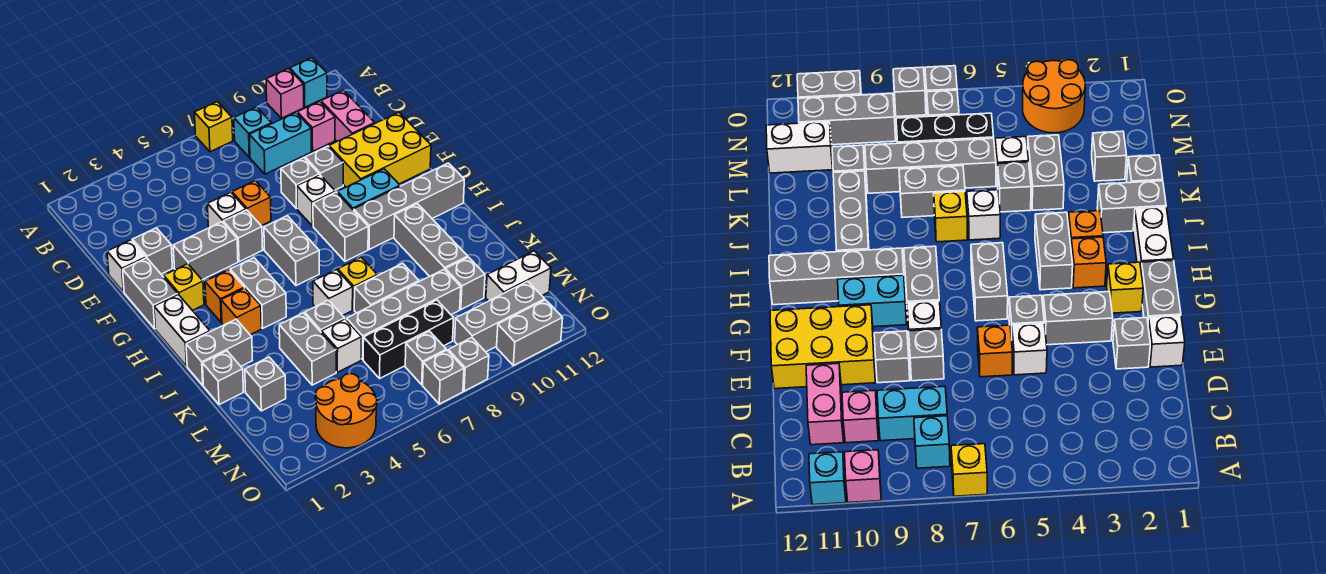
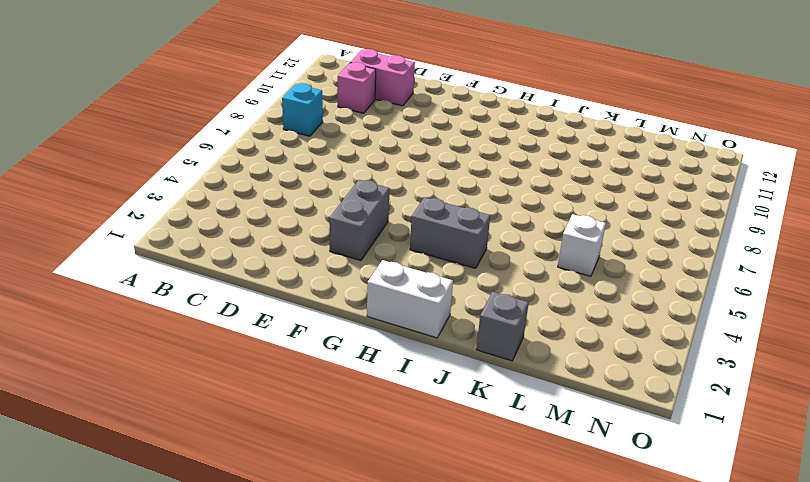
none -> yellow brick A7 level 1
none -> pink brick A10 level 1
none -> cyan brick A11 level 1
none -> cyan brick C8:C9 level 1

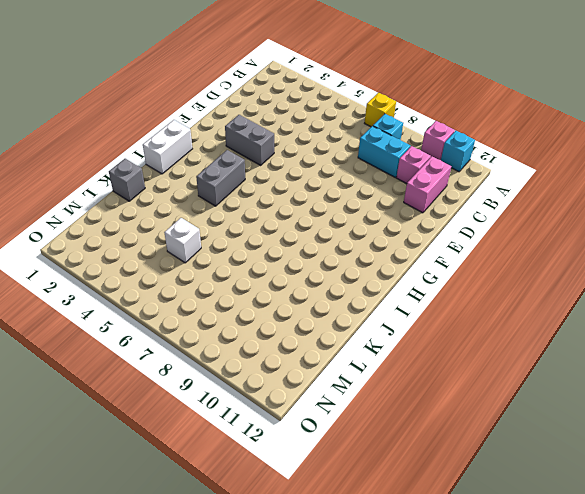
none -> white brick E1 level 1
none -> grey brick E2 level 1
none -> white brick E5 level 1
none -> orange brick E6 level 1

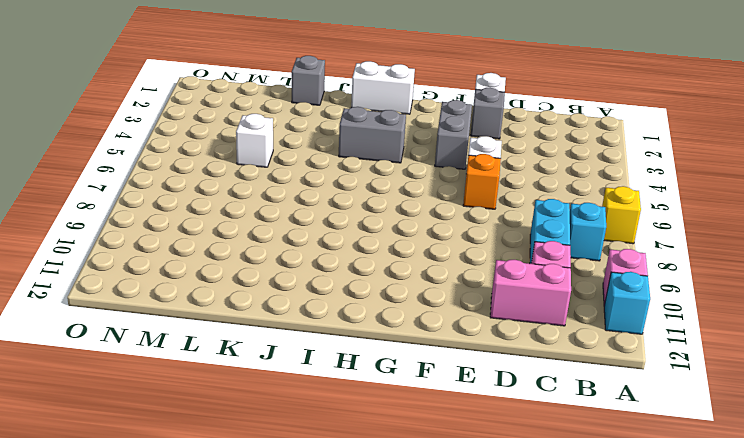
none -> grey brick E8 level 1
none -> grey brick E9 level 1
none -> yellow brick E10:F12 level 1
none -> grey brick F1:G1 level 1

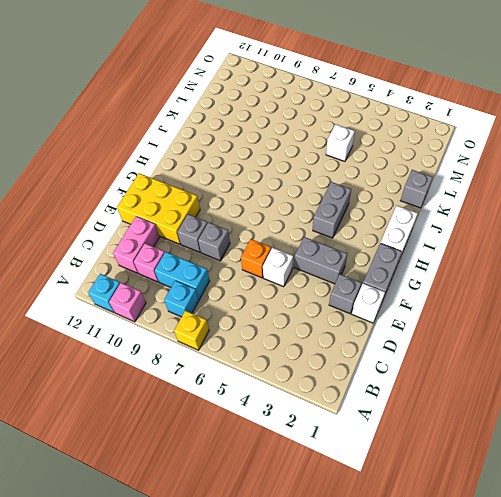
none -> grey brick F5 level 1
none -> white brick F8 level 1
none -> yellow brick G2 level 1
none -> grey brick G6:H6 level 1

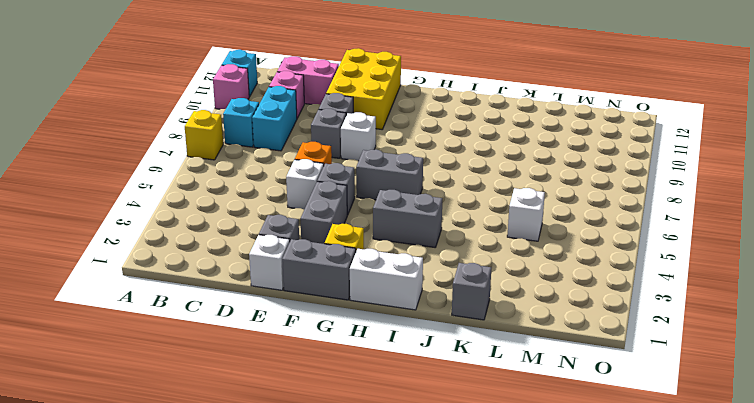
none -> grey brick G8:H8 level 1
none -> cyan brick G9:G10 level 1
none -> orange brick H3 level 1
none -> grey brick H9:H12 level 1

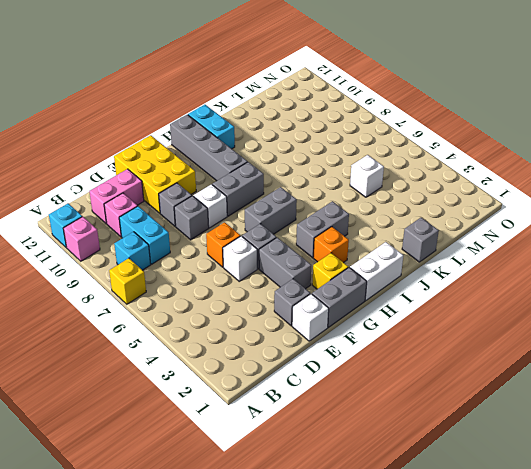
cyan brick I11:I12 level 1 -> cyan brick G9:G10 level 1
none -> orange brick I3 level 1
none -> grey brick I10:K10 level 1
none -> grey brick J1:J2 level 1
none -> white brick J6 level 1

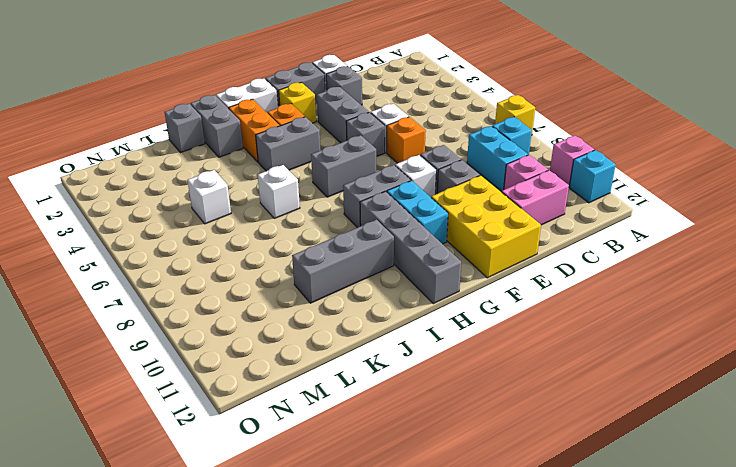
orange brick I2:I3 level 1 -> orange brick I3 level 1
none -> yellow brick J7 level 1
none -> grey brick K4:L4 level 1
none -> grey brick K5 level 1
none -> grey brick K7:K8 level 1

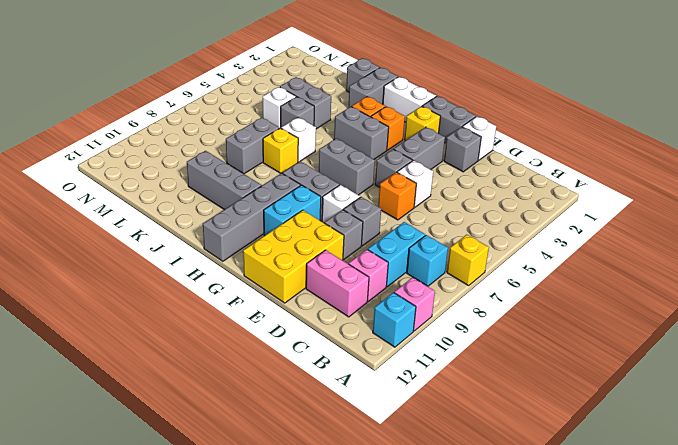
none -> grey brick L2 level 1
none -> grey brick L6:L9 level 1
none -> grey brick L10 level 1
none -> black brick M6:M8 level 1

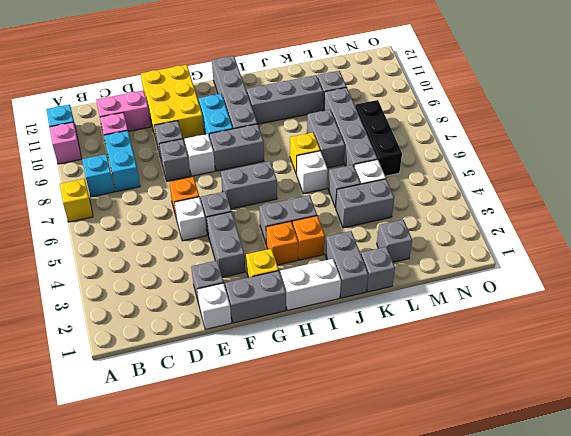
none -> white brick M11:M12 level 1
none -> orange round brick N3:O4 level 1
none -> grey brick N7 level 1
none -> grey brick N9:N11 level 1

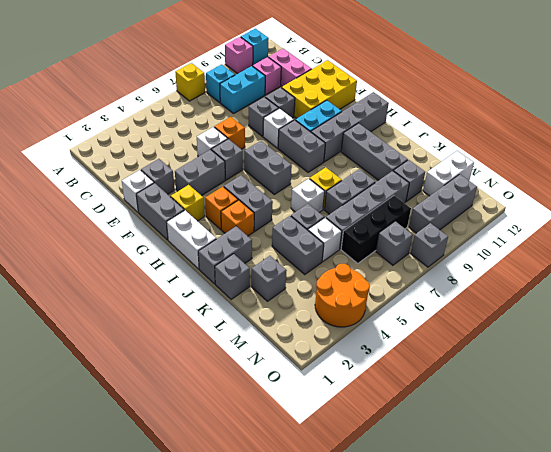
none -> grey brick O7 level 1
none -> grey brick O10:O11 level 1

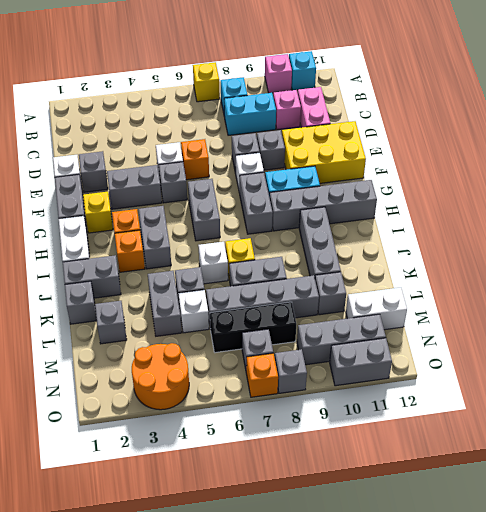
orange brick O7 level 1 -> grey brick O7 level 1

